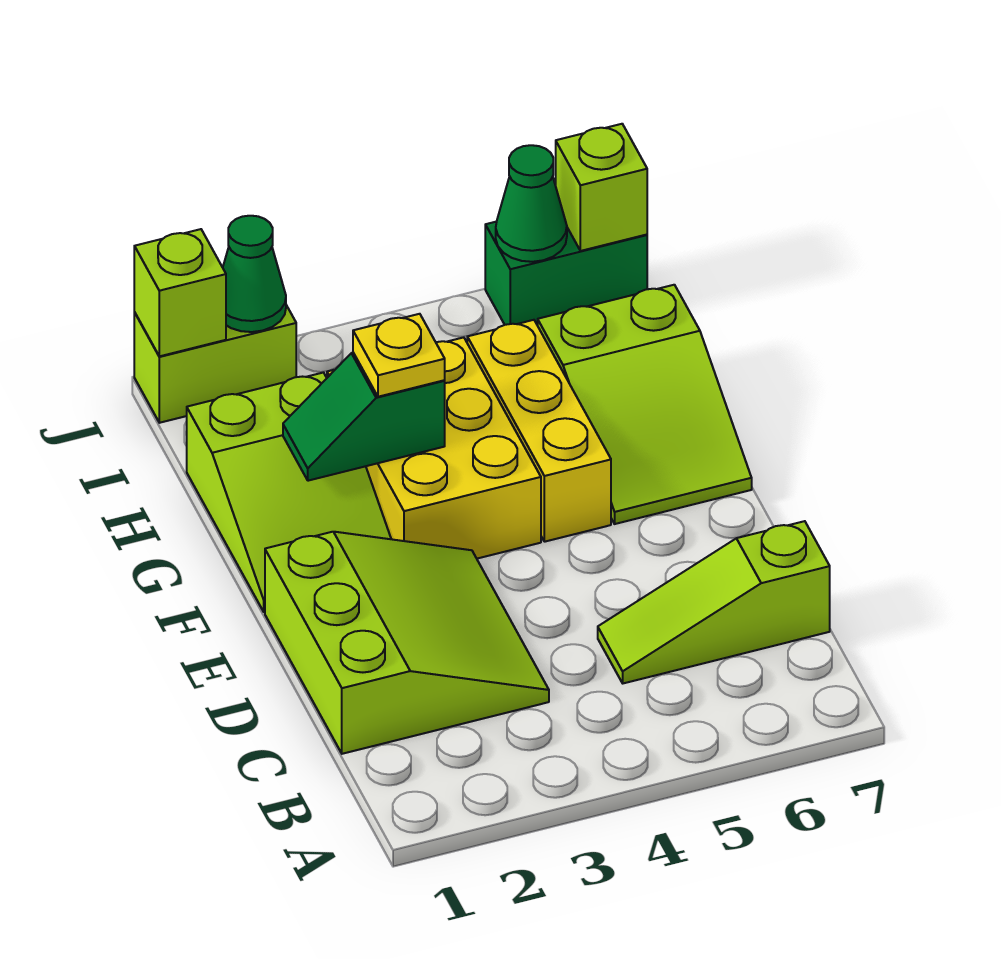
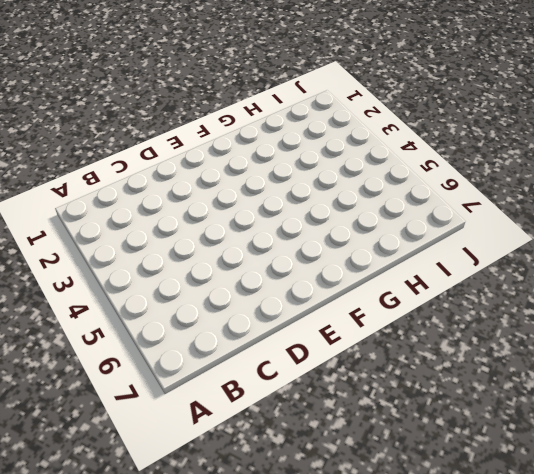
none -> lime slope C1:E3 level 1 top 1
none -> lime slope C5:C7 level 1 top 7
none -> lime slope F1:H2 level 1 top H

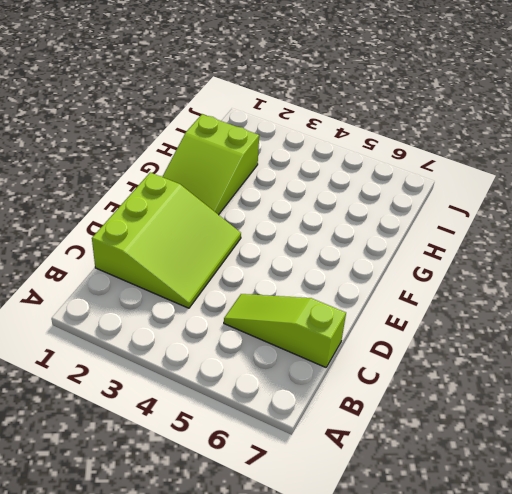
none -> yellow brick F3:H4 level 1
none -> yellow brick F5:H5 level 1
none -> lime slope F6:H7 level 1 top H

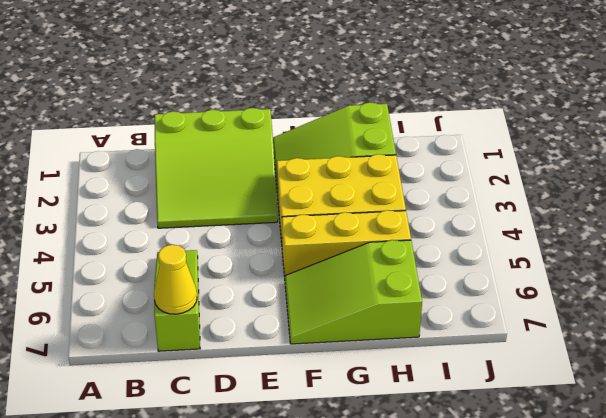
yellow cone C7 level 2 -> none
none -> lime brick J1:J2 level 1
none -> green brick J6:J7 level 1
none -> green slope G2:G3 level 2 top 3

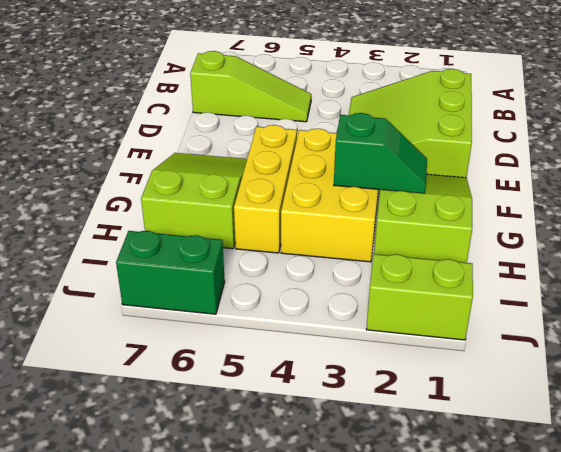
none -> lime brick J1 level 2
none -> green cone J2 level 2
none -> green cone J6 level 2

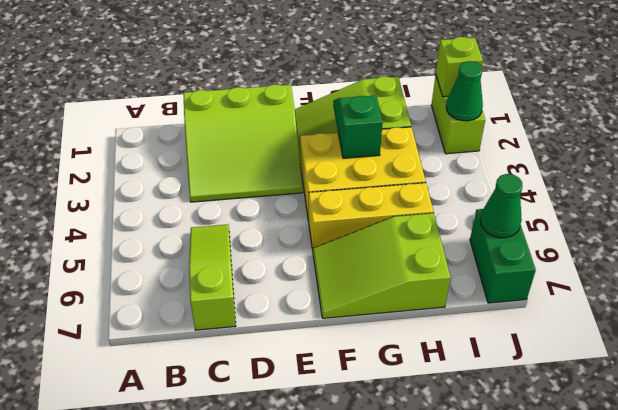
none -> lime brick J7 level 2
none -> yellow plate G3 level 3

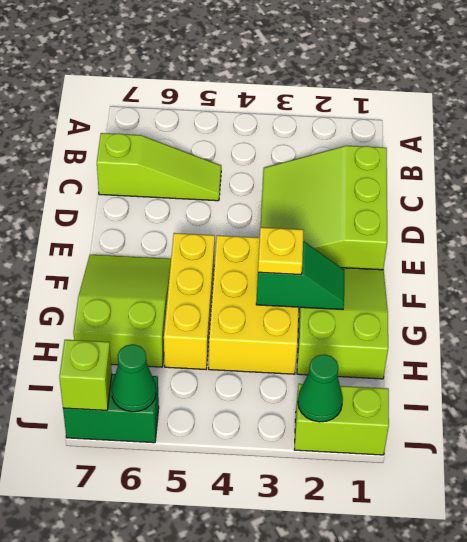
none -> lime brick J1 level 2

